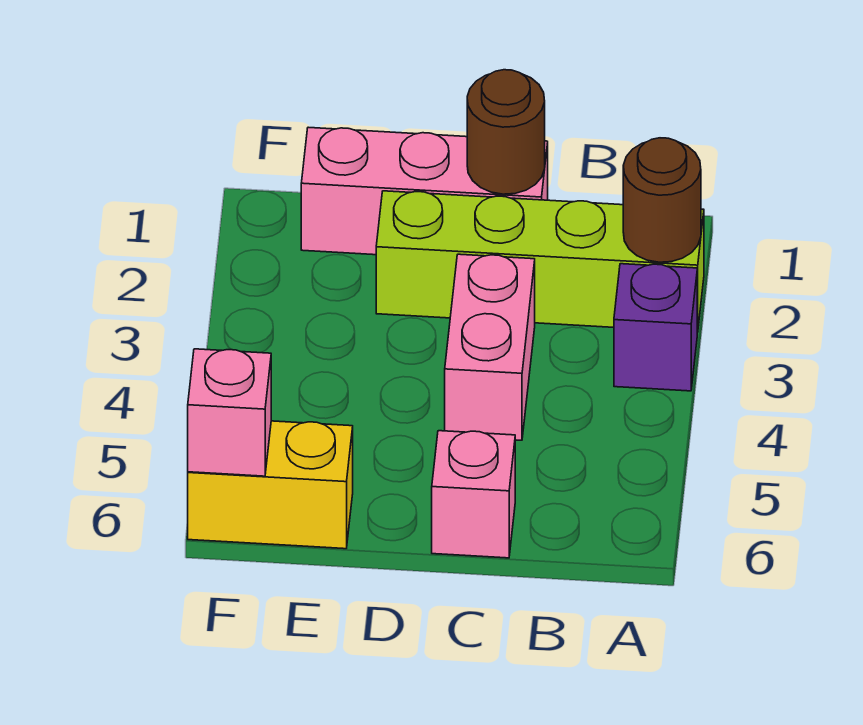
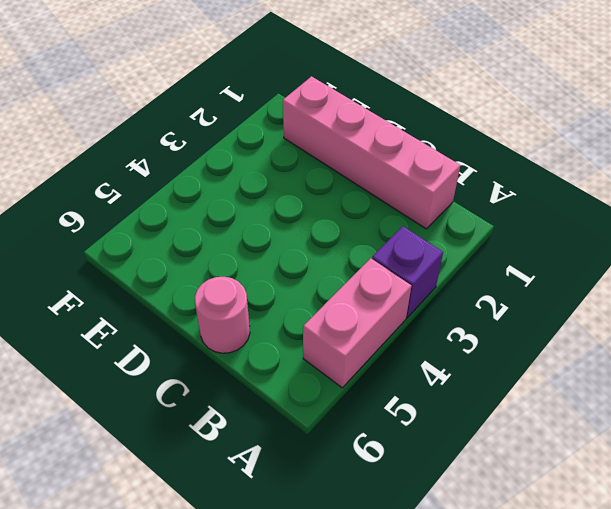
pink brick A4:A5 level 1 -> pink brick C3:C4 level 1
pink brick B1:E1 level 1 -> pink brick C1:E1 level 1
pink round brick C6 level 1 -> pink brick C6 level 1
none -> lime brick A2:D2 level 1
none -> yellow brick E6:F6 level 1

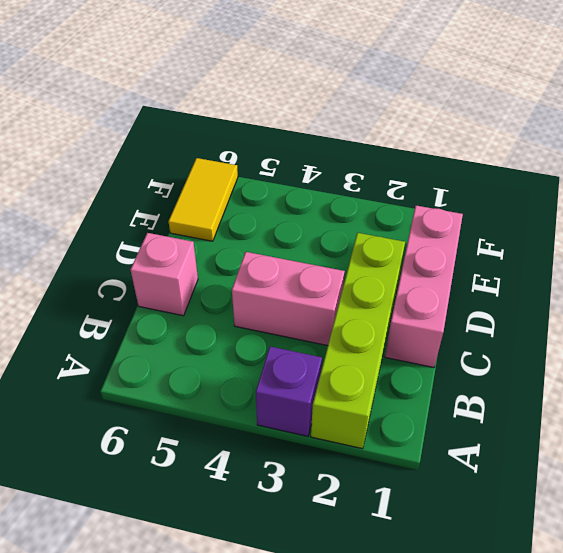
yellow tile E6:F6 level 1 -> yellow brick E6:F6 level 1
none -> brown round brick A2 level 2
none -> brown round brick C1 level 2

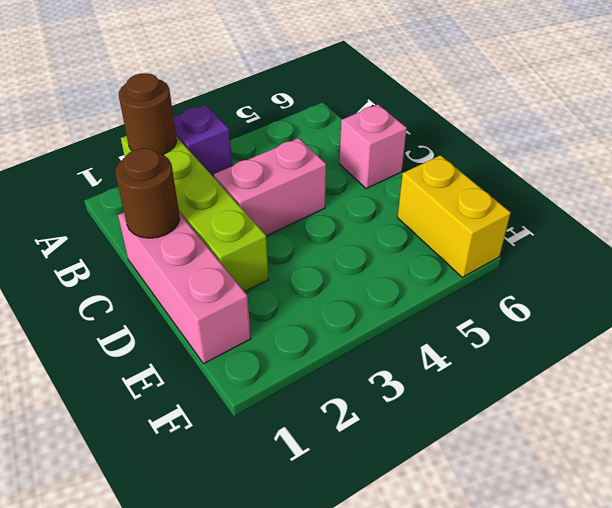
none -> pink brick F6 level 2

